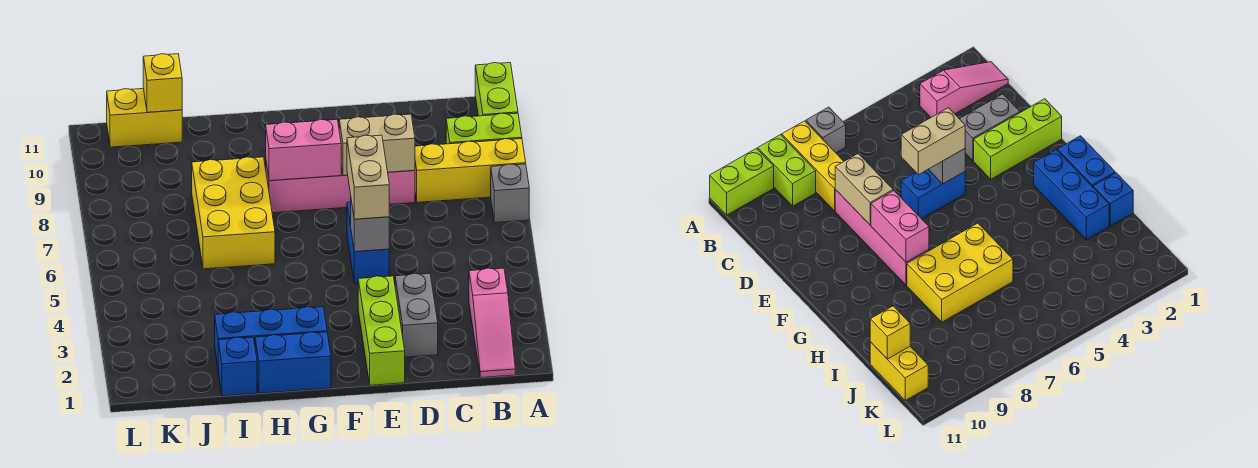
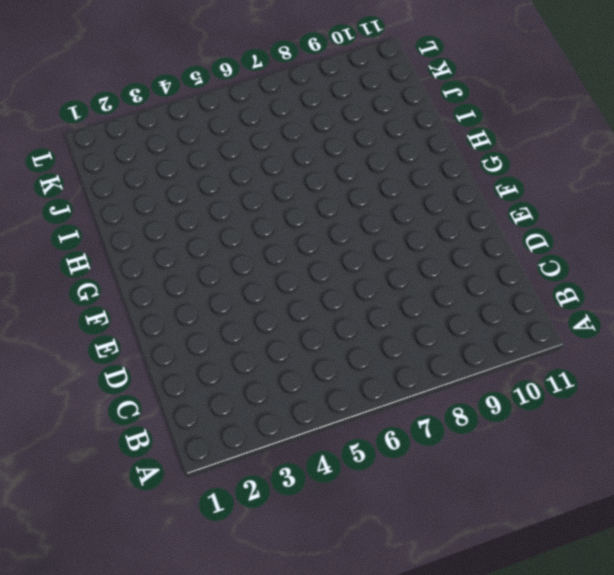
none -> grey brick A7 level 1
none -> yellow brick A8:C8 level 1
none -> lime brick A9:B9 level 1

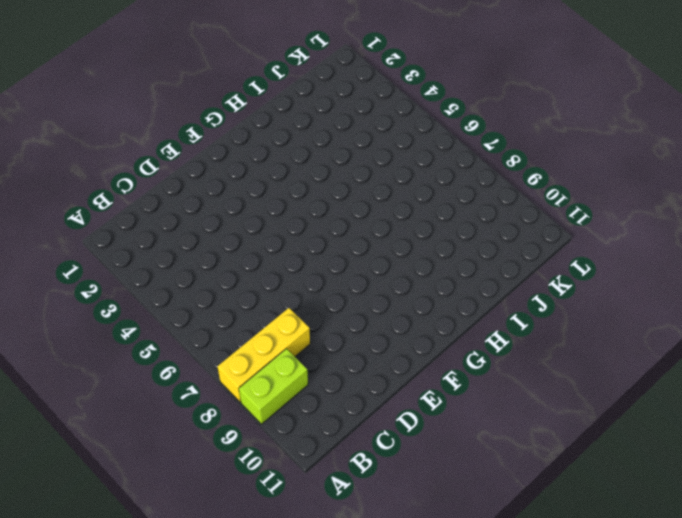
none -> grey brick A7 level 1
none -> lime brick A10:A11 level 1
none -> pink slope B1:B3 level 1 top 3

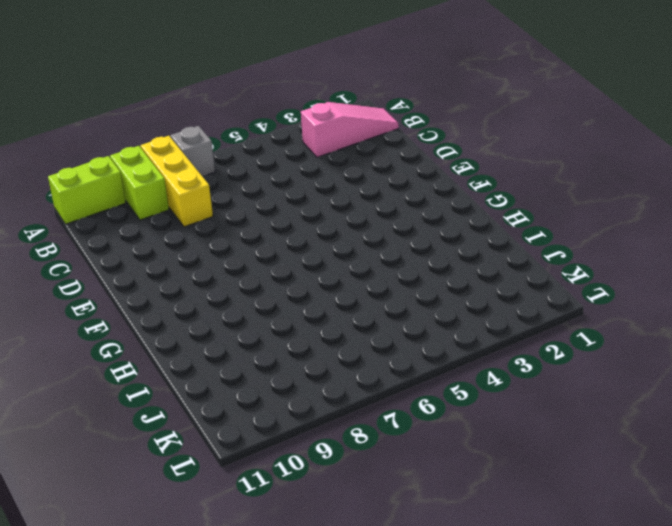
none -> grey brick D2:D3 level 1
none -> pink brick D8:G8 level 1
none -> lime brick E1:E3 level 1

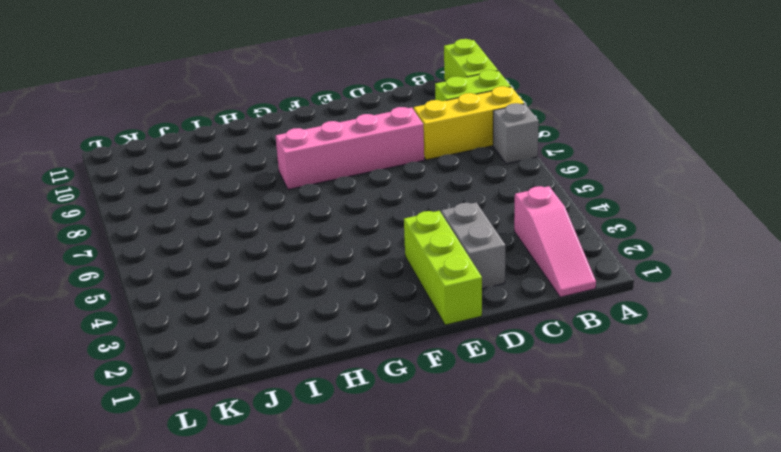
none -> blue brick E5:E6 level 1
none -> blue brick G1:H1 level 1
none -> blue brick G2:I2 level 1

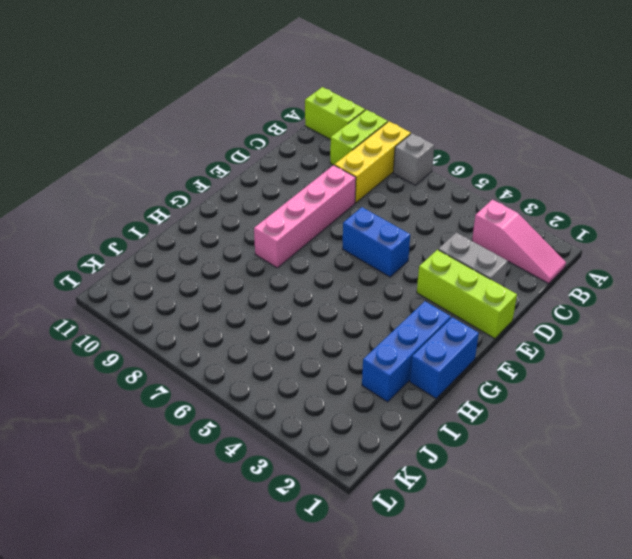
none -> yellow brick H6:I8 level 1
none -> blue brick I1 level 1
none -> yellow brick J11:K11 level 1

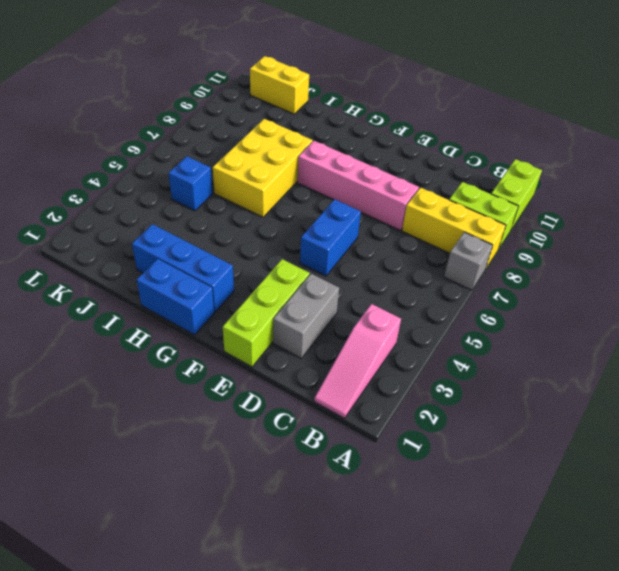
blue brick J5 level 1 -> blue brick I1 level 1
none -> tan brick D8:E8 level 2
none -> grey brick E5 level 2
none -> pink brick F8:G8 level 2

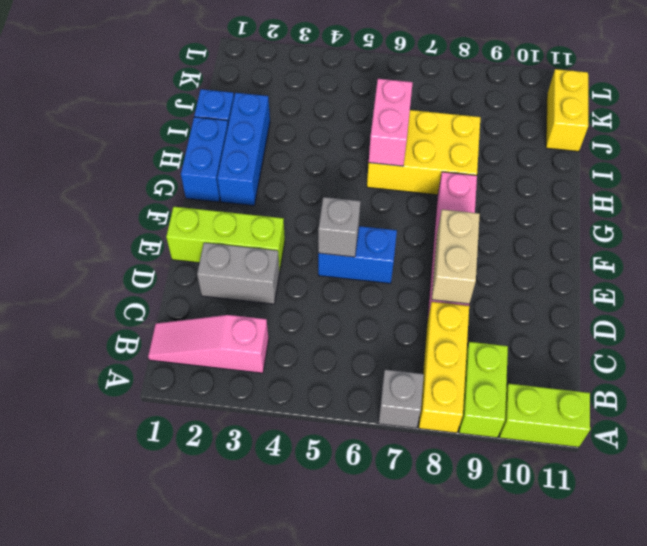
pink brick H6:I6 level 2 -> pink brick F8:G8 level 2
none -> yellow brick J11 level 2
none -> tan brick E5:E6 level 3

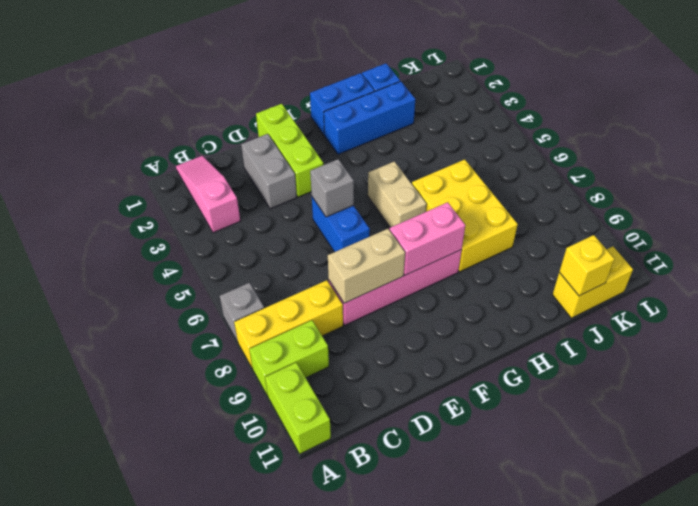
tan brick G5:G6 level 1 -> tan brick E5:E6 level 3

